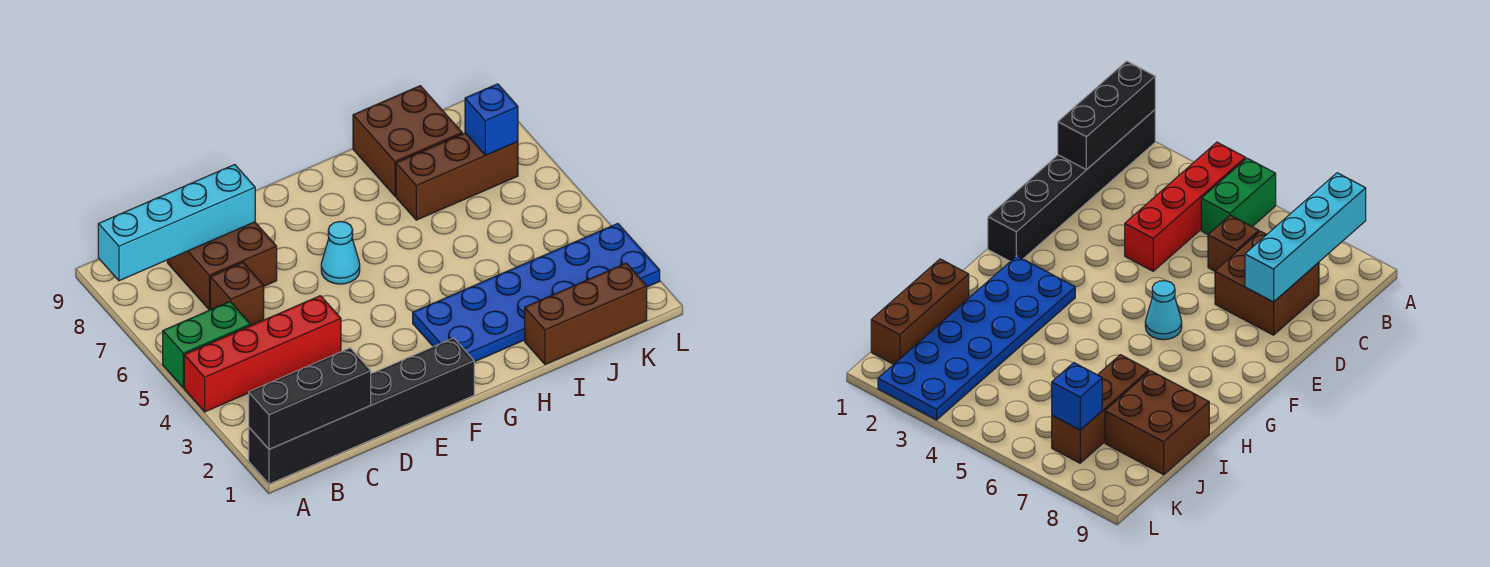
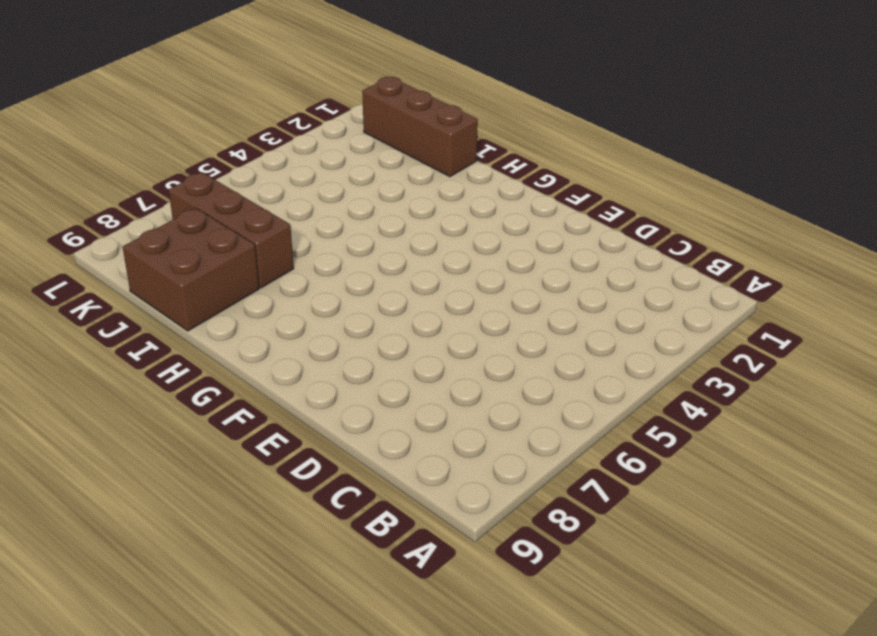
none -> black brick A1:F1 level 1
none -> red brick A4:D4 level 1
none -> green brick A5:B5 level 1

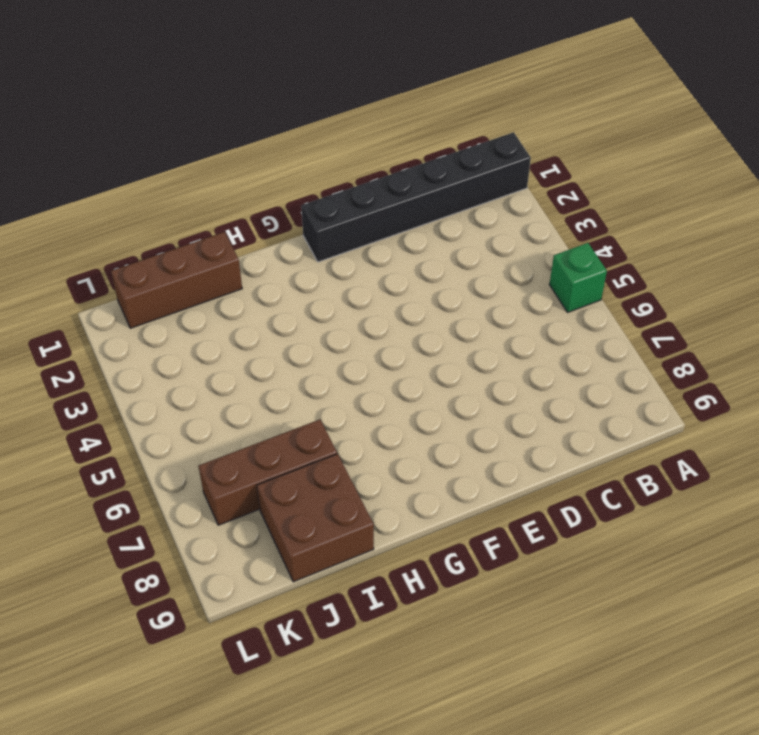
green brick A5 level 1 -> green brick A5:B5 level 1
none -> red brick A4:D4 level 1
none -> brown brick C6 level 1
none -> brown brick C7:D8 level 1

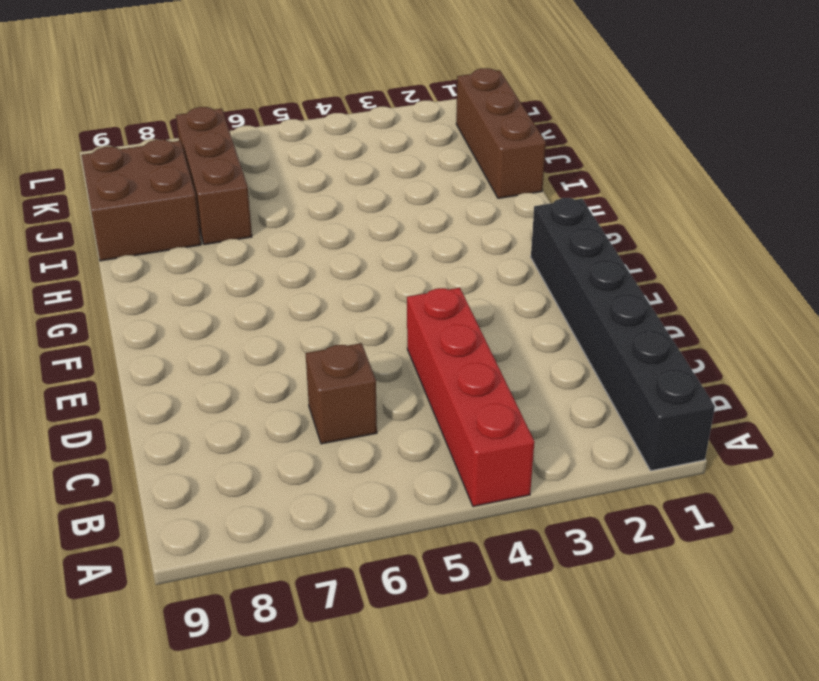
none -> green brick A5:B5 level 1
none -> brown brick C7:D8 level 1
none -> cyan cone F6 level 1

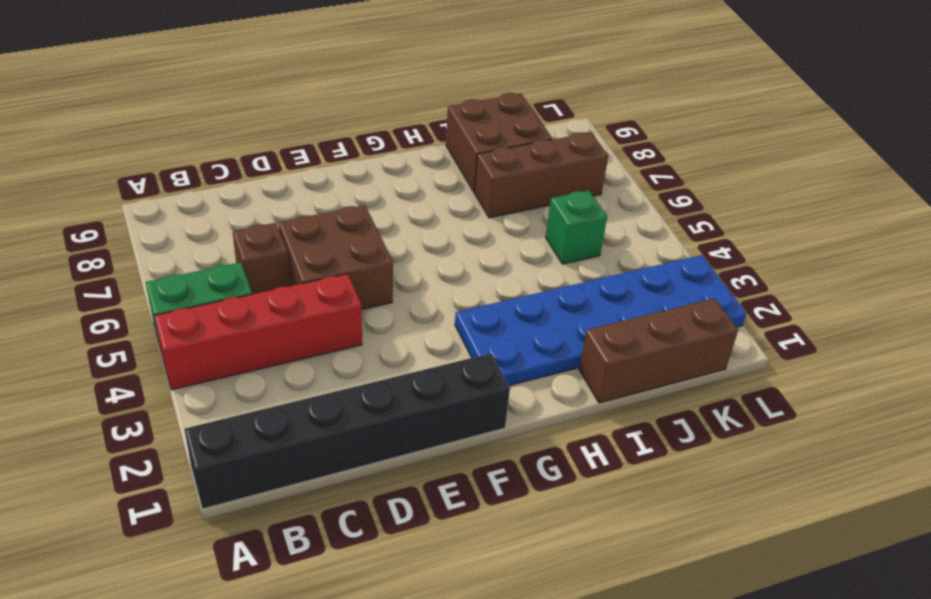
brown brick D5:E6 level 1 -> brown brick C7:D8 level 1
green brick J5 level 1 -> none
none -> cyan cone F6 level 1
none -> black brick A1:C1 level 2
none -> cyan brick A8:D8 level 2

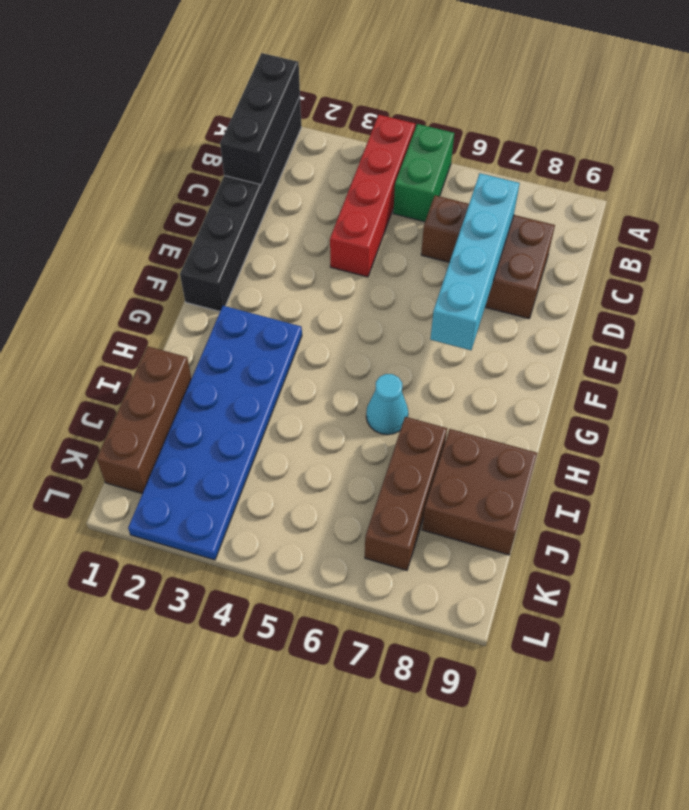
cyan brick C7:F7 level 2 -> cyan brick A8:D8 level 2
cyan cone H6 level 1 -> cyan cone F6 level 1
none -> blue brick K7 level 2

